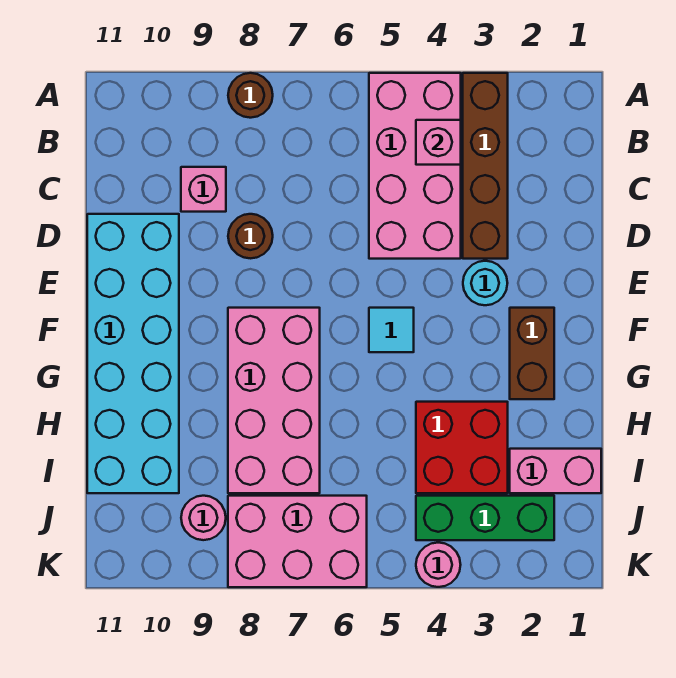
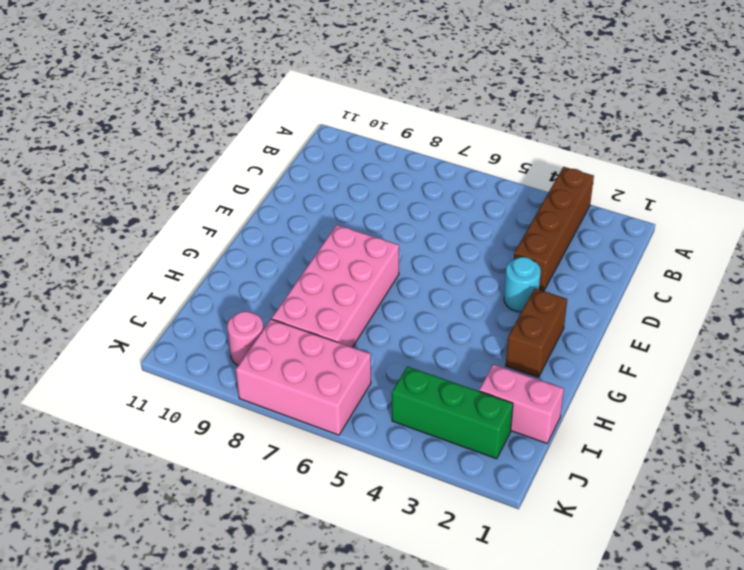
none -> pink brick A4:D5 level 1
none -> brown round brick A8 level 1
none -> pink brick C9 level 1

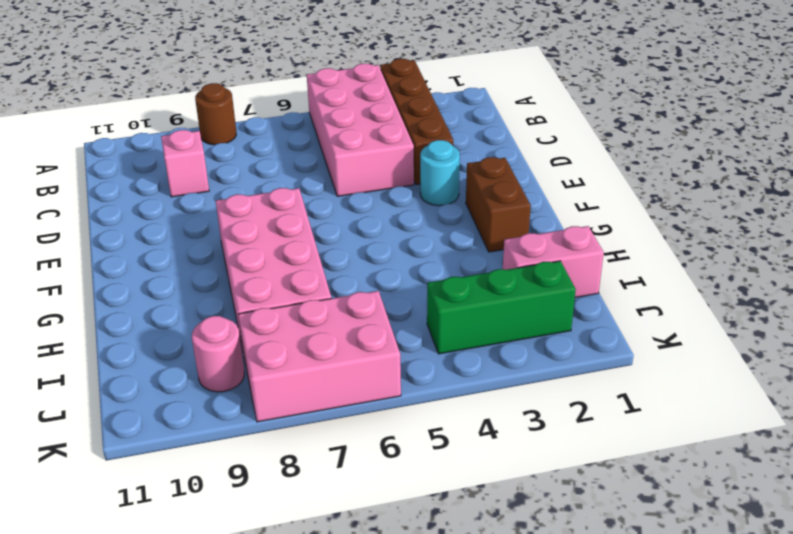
none -> brown round brick D8 level 1
none -> cyan brick D10:I11 level 1
none -> cyan tile F5 level 1

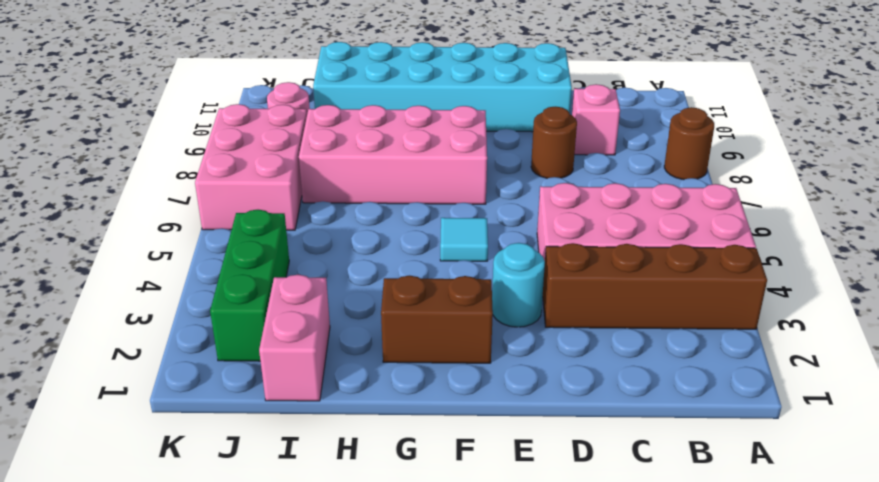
none -> red brick H3:I4 level 1
none -> pink round brick K4 level 1
none -> pink brick B4 level 2

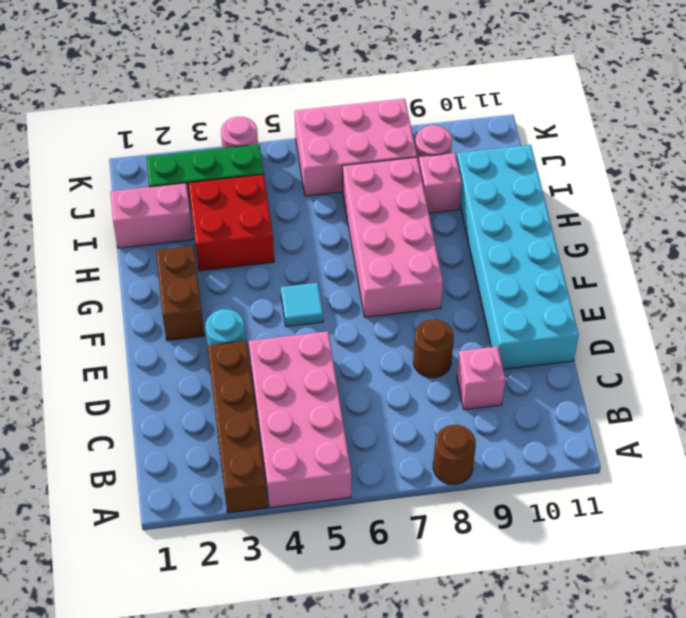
pink brick I9 level 1 -> pink brick B4 level 2

